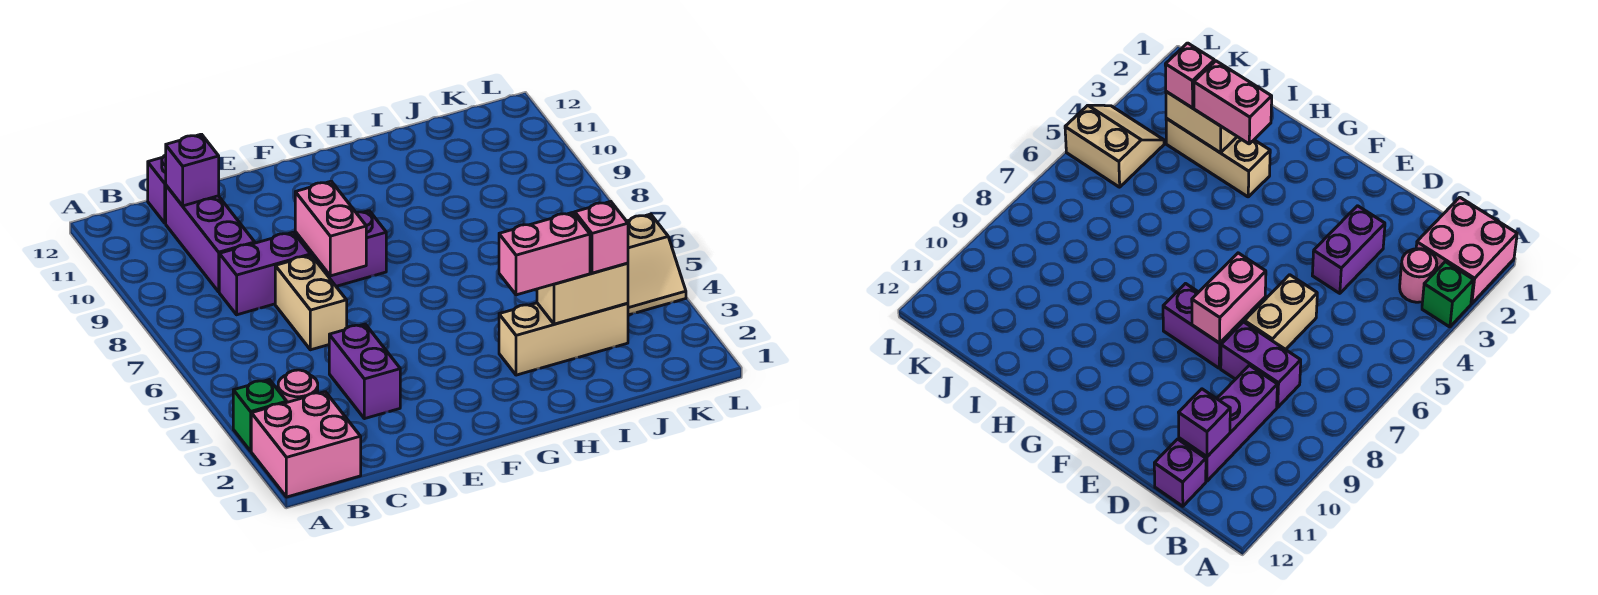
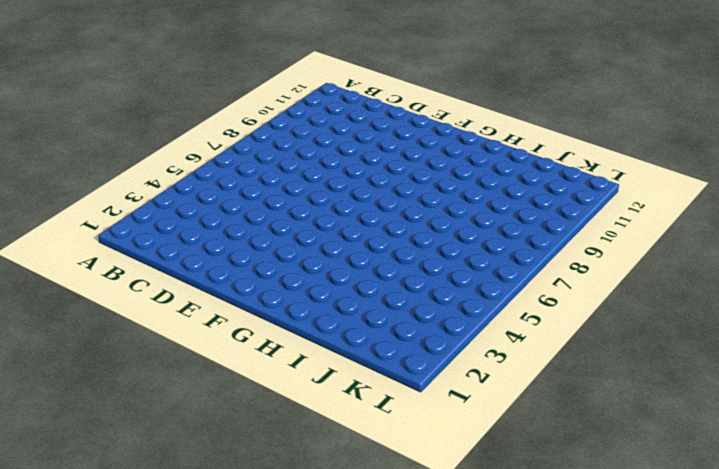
none -> pink brick A1:B2 level 1
none -> green brick A3 level 1
none -> pink round brick B3 level 1

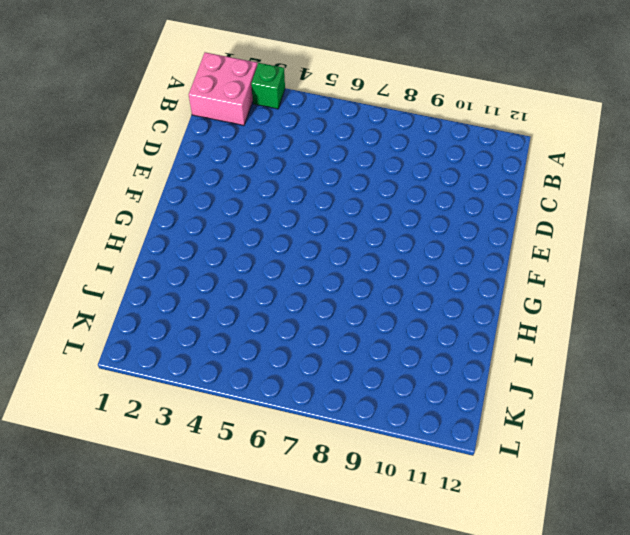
none -> pink round brick B3 level 1
none -> purple brick C8:D8 level 1
none -> purple brick C9:C11 level 1

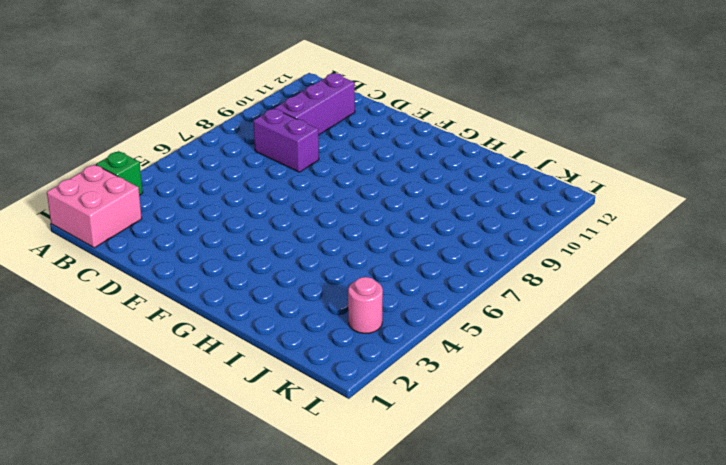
pink round brick K3 level 1 -> pink round brick B3 level 1
none -> purple brick C12 level 1
none -> purple brick D3:D4 level 1
none -> tan brick D6:D7 level 1

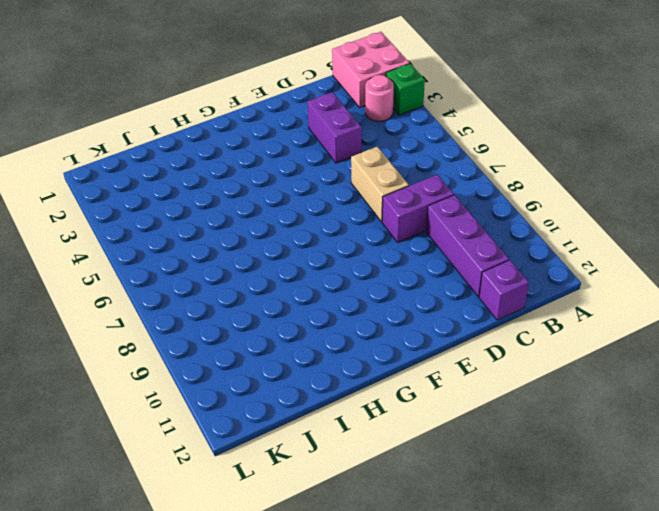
none -> purple brick E8:F8 level 1
none -> tan brick H3:J3 level 1
none -> tan slope K4:L5 level 1 top 5

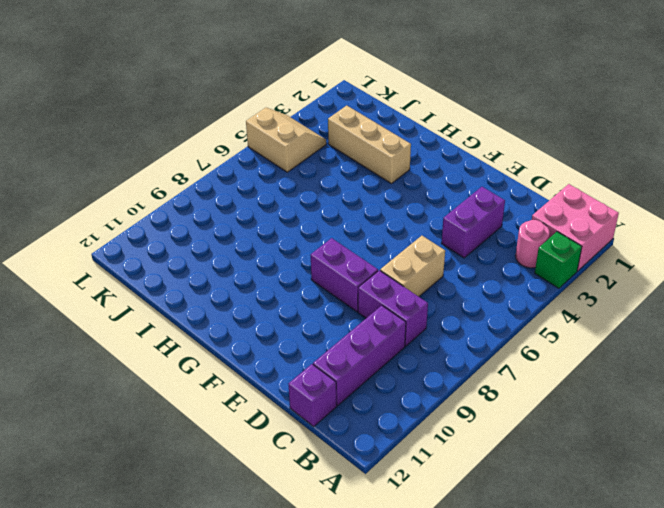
none -> purple brick C11 level 2
none -> pink brick E7:E8 level 2
none -> tan brick I3:J3 level 2

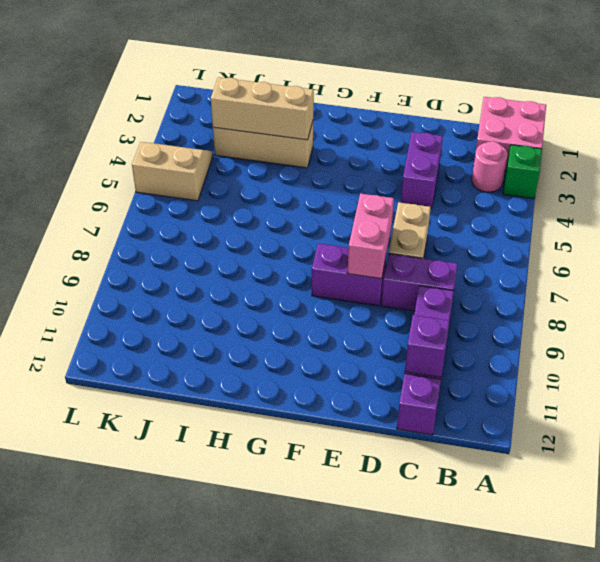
tan brick H3:J3 level 2 -> tan brick I3:J3 level 2
none -> pink brick H3:I3 level 3
none -> pink brick J3 level 3

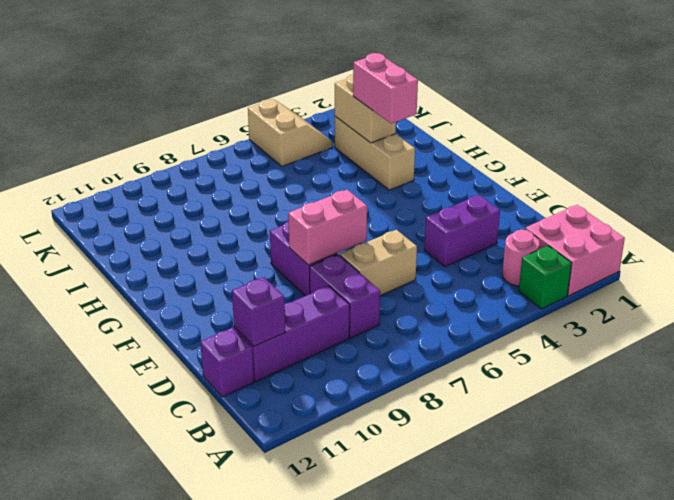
none -> pink brick J3 level 3

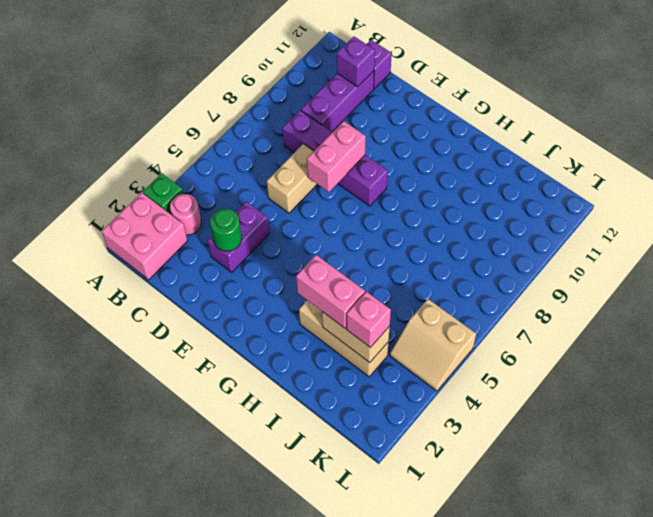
green round brick D3 level 2 -> none

